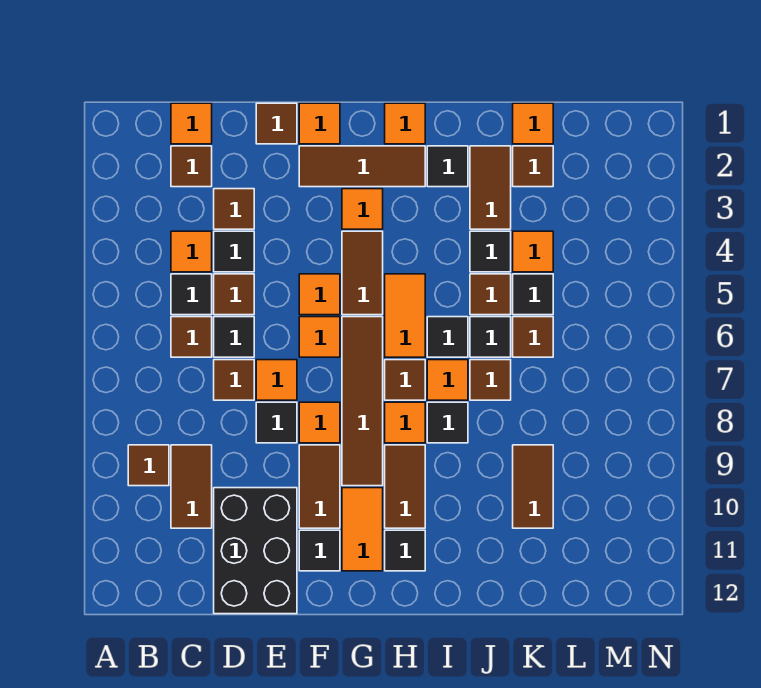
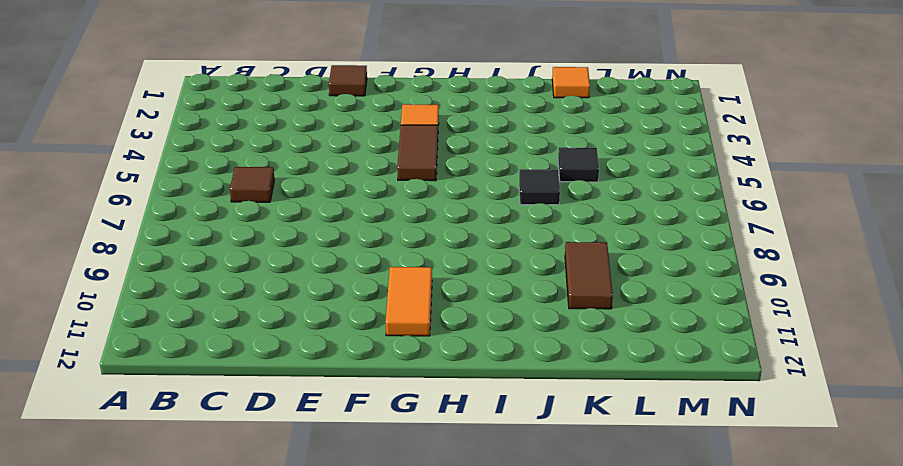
none -> brown tile B9 level 1
none -> orange tile C1 level 1
none -> brown tile C2 level 1
none -> orange tile C4 level 1

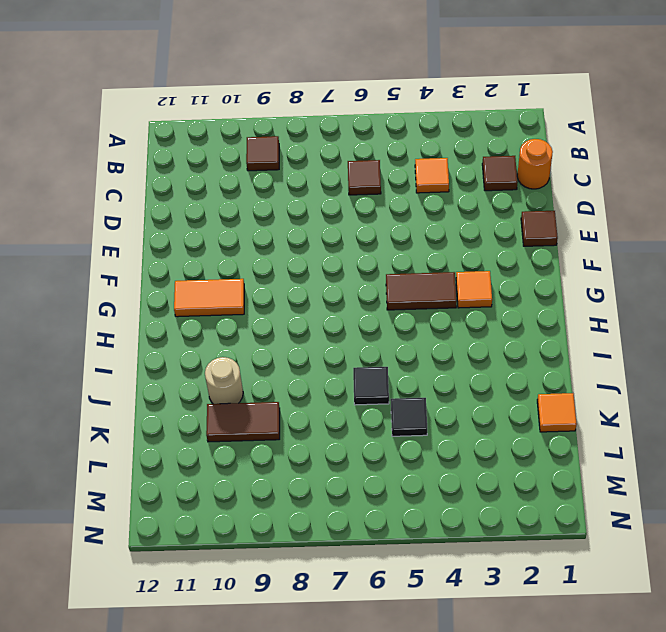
orange round brick C1 level 1 -> orange tile C1 level 1
tan round brick J10 level 1 -> none
none -> black tile C5 level 1
none -> brown tile C9:C10 level 1
none -> brown tile D3 level 1
none -> black tile D4 level 1

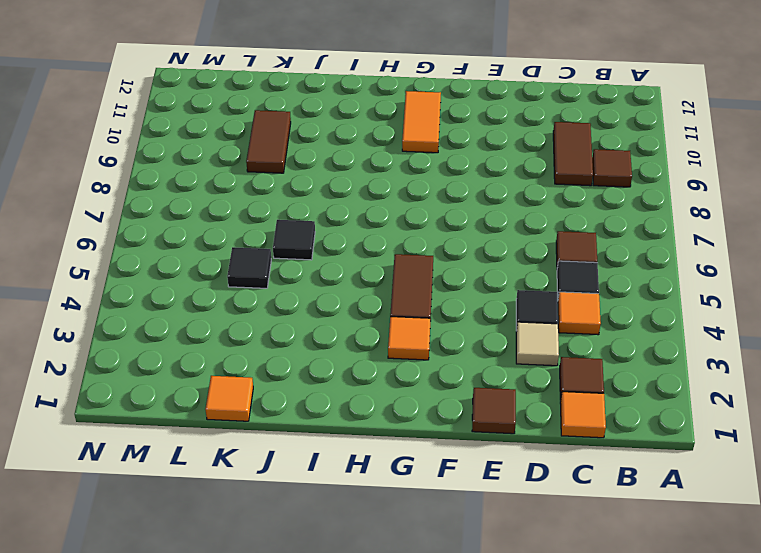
tan tile D3 level 1 -> brown tile D3 level 1
none -> brown tile D5 level 1
none -> black tile D6 level 1
none -> brown tile D7 level 1
none -> black brick D10:E12 level 1

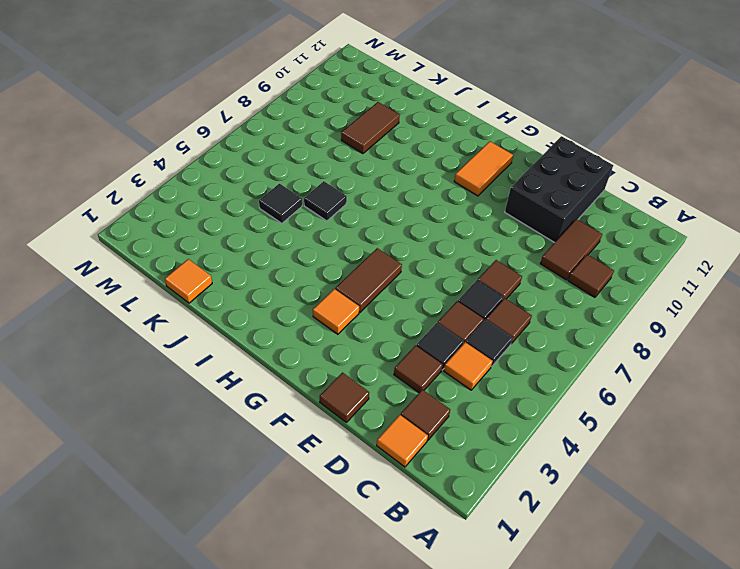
none -> orange tile E7 level 1
none -> black tile E8 level 1
none -> orange tile F1 level 1
none -> brown tile F2:H2 level 1

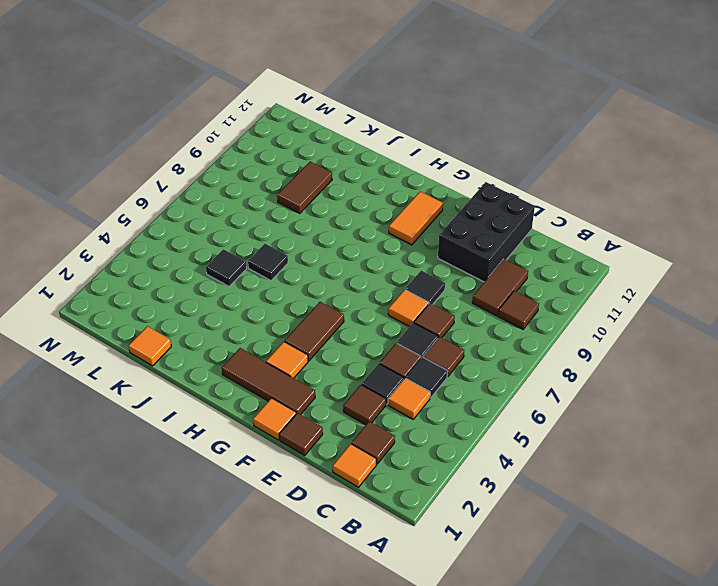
none -> orange tile F5 level 1
none -> orange tile F6 level 1
none -> orange tile F8 level 1
none -> brown tile F9:F10 level 1

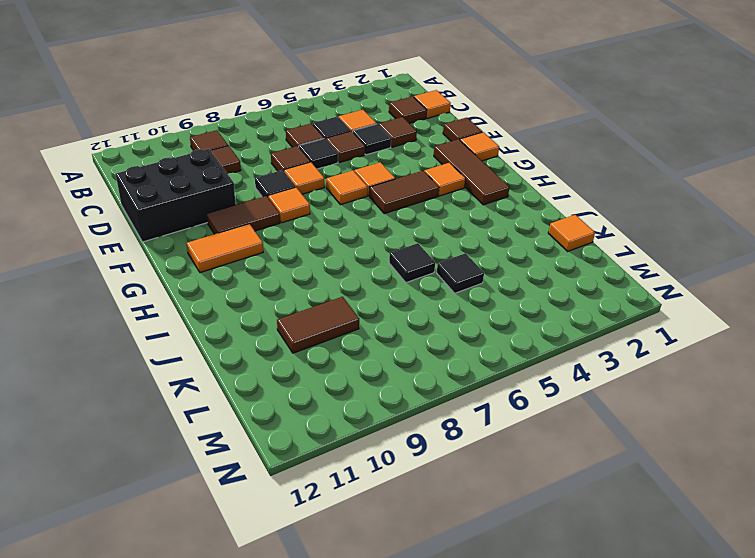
none -> black tile F11 level 1
none -> brown tile G6:G9 level 1
none -> orange tile H1 level 1
none -> orange tile H5:H6 level 1

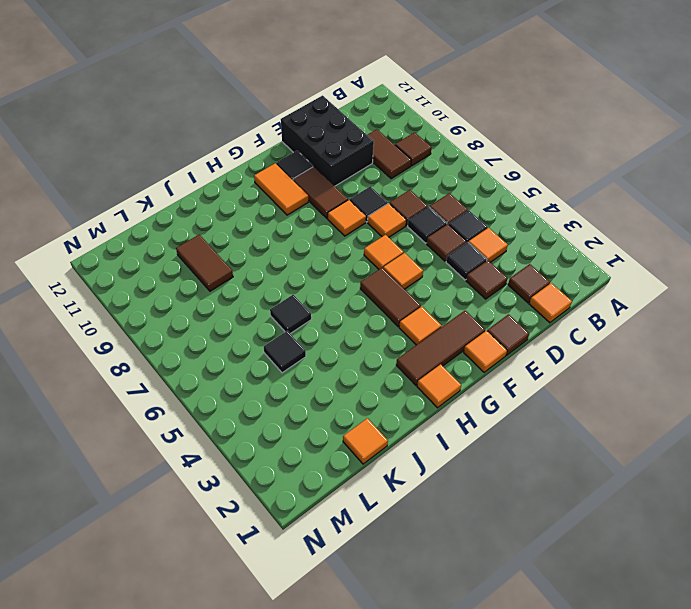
none -> brown tile G6:G9 level 1
none -> orange tile H5:H6 level 1
none -> brown tile H7 level 1
none -> orange tile H8 level 1

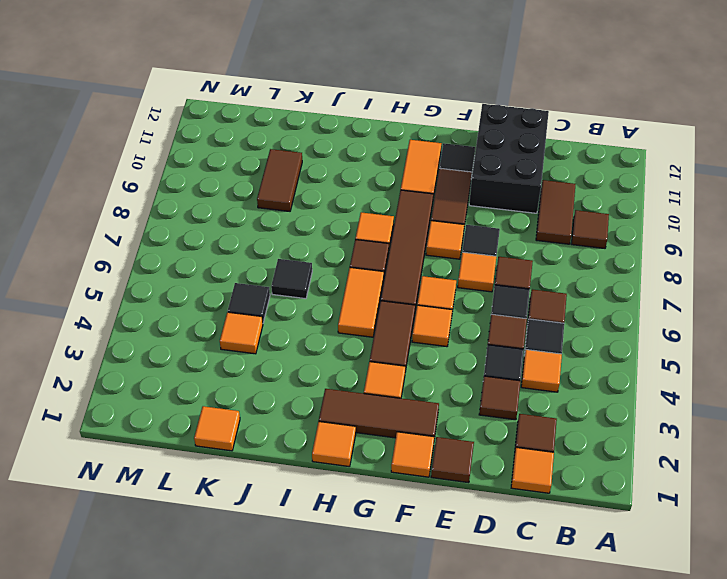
none -> brown tile H9:H10 level 1
none -> black tile H11 level 1
none -> black tile I2 level 1
none -> black tile I6 level 1

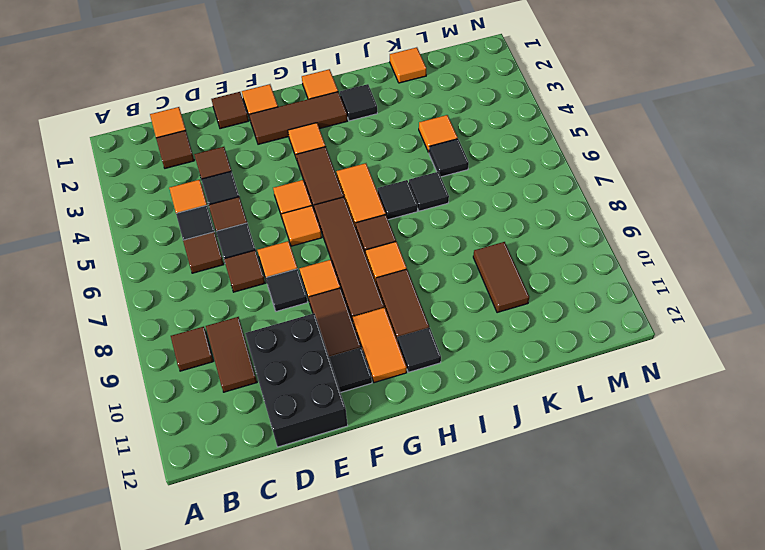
none -> orange tile I7 level 1
none -> black tile I8 level 1
none -> brown tile J2:J3 level 1
none -> black tile J4 level 1

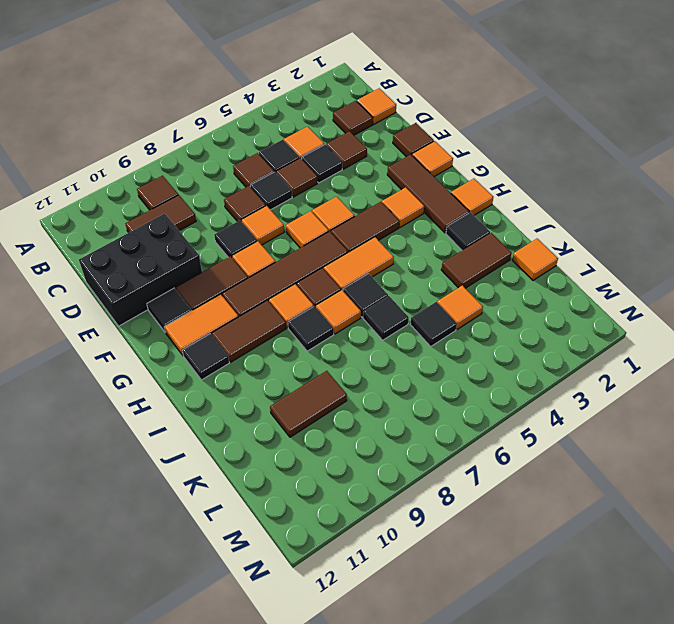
none -> black tile J4 level 1
none -> brown tile J5 level 1
none -> brown tile J7 level 1
none -> brown tile K2 level 1

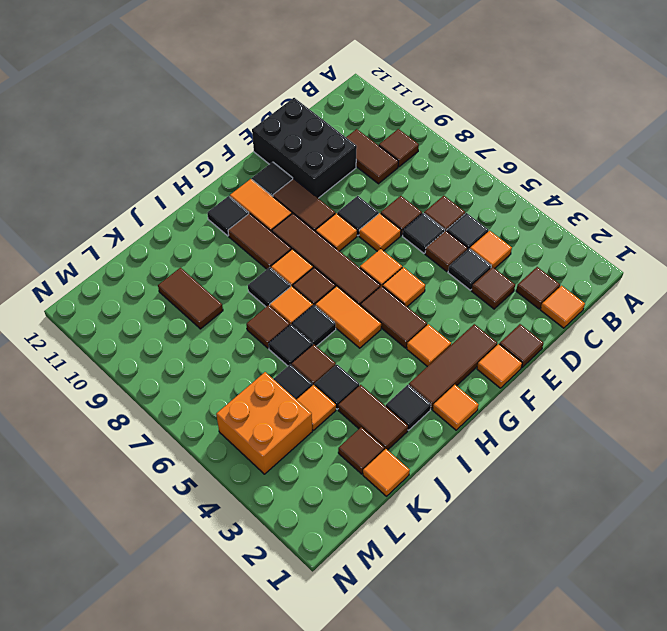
orange brick L4:M5 level 1 -> none
none -> brown tile K6 level 1

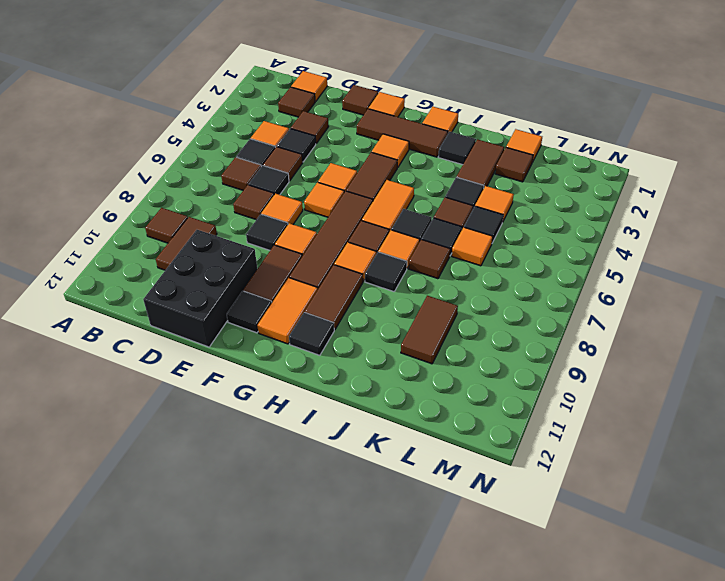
orange tile K6 level 1 -> brown tile K6 level 1

